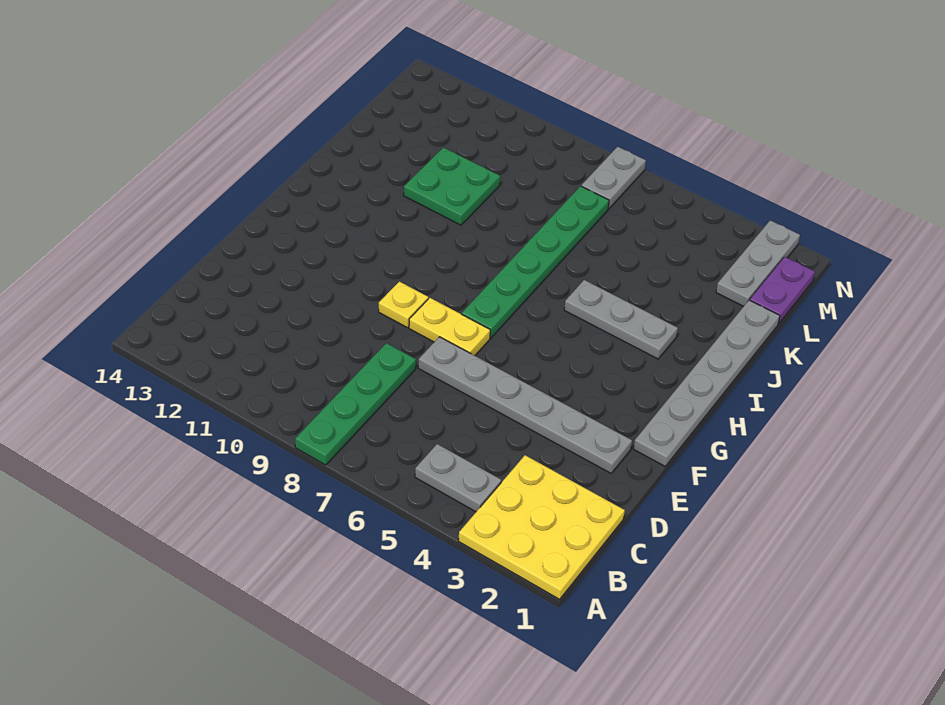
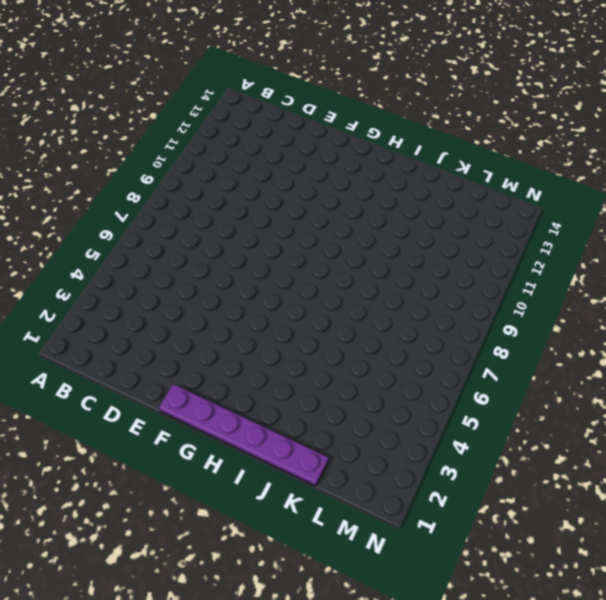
purple plate F1:K1 level 1 -> grey plate F1:K1 level 1
none -> yellow plate A1:C3 level 1
none -> green plate A8:D8 level 1
none -> grey plate B4:B5 level 1

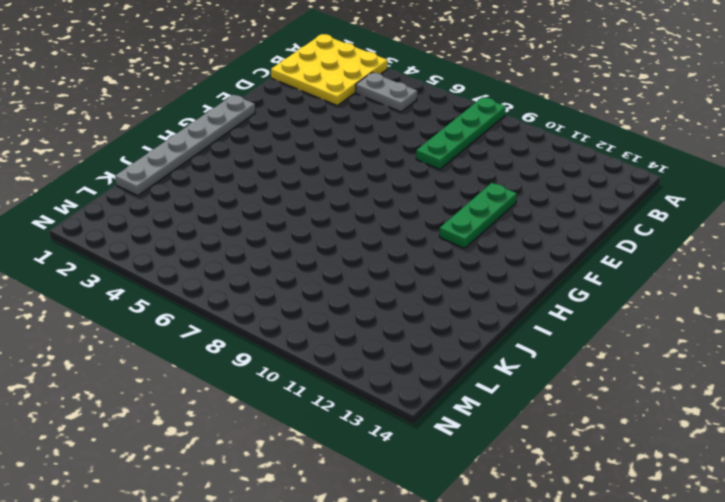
green plate E11:G11 level 1 -> none
none -> grey plate E2:E7 level 1
none -> yellow plate F7:F8 level 1
none -> yellow plate F9 level 1

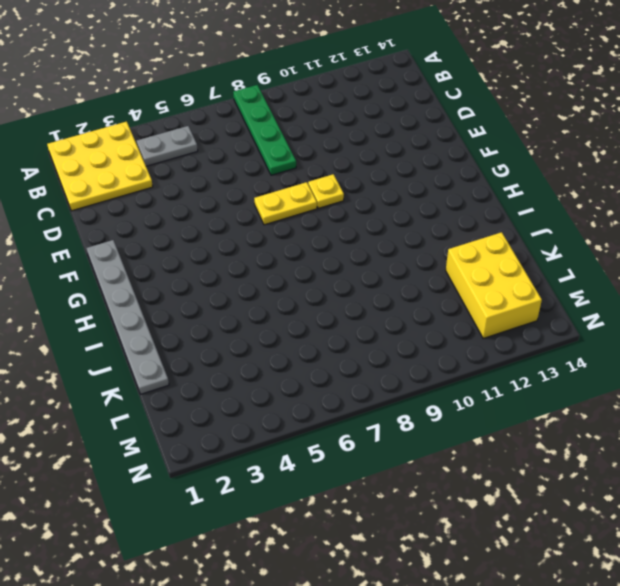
yellow brick K12:M13 level 1 -> none
none -> grey plate E2:E7 level 1
none -> green plate G7:L7 level 1
none -> grey plate I3:I5 level 1

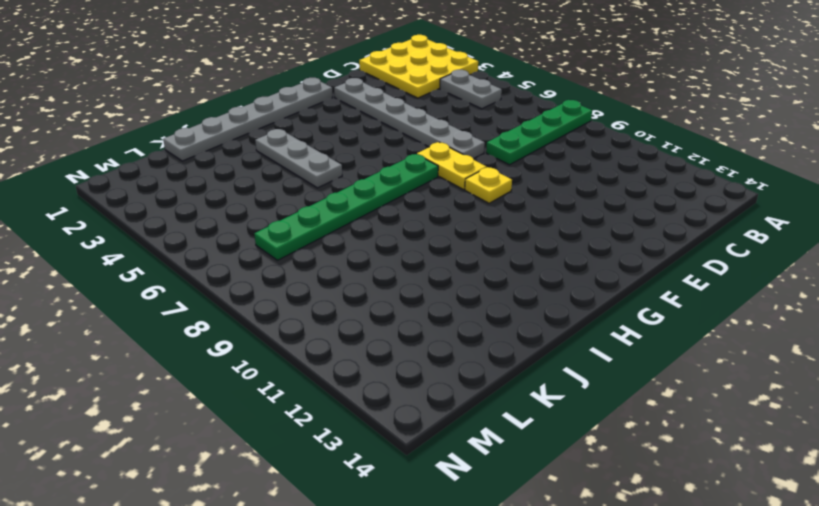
none -> green plate J10:K11 level 1
none -> purple plate L1:M1 level 1
none -> grey plate L2:N2 level 1

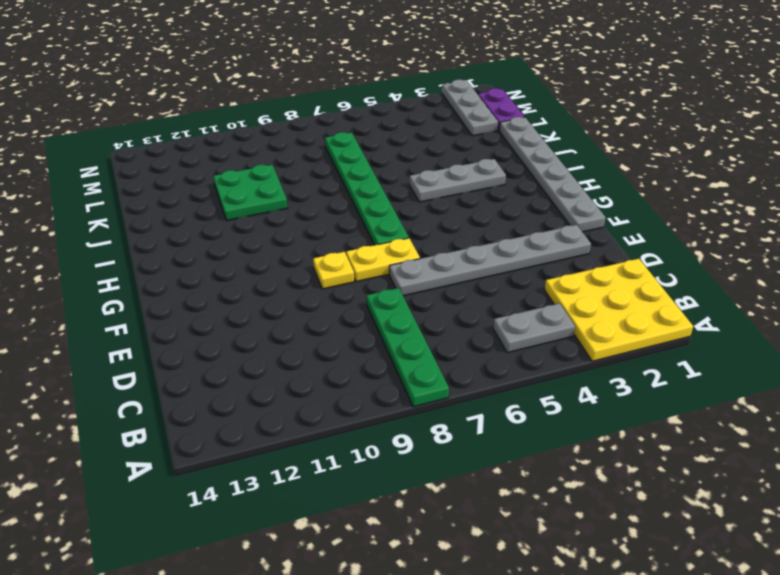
none -> grey plate M7:N7 level 1

